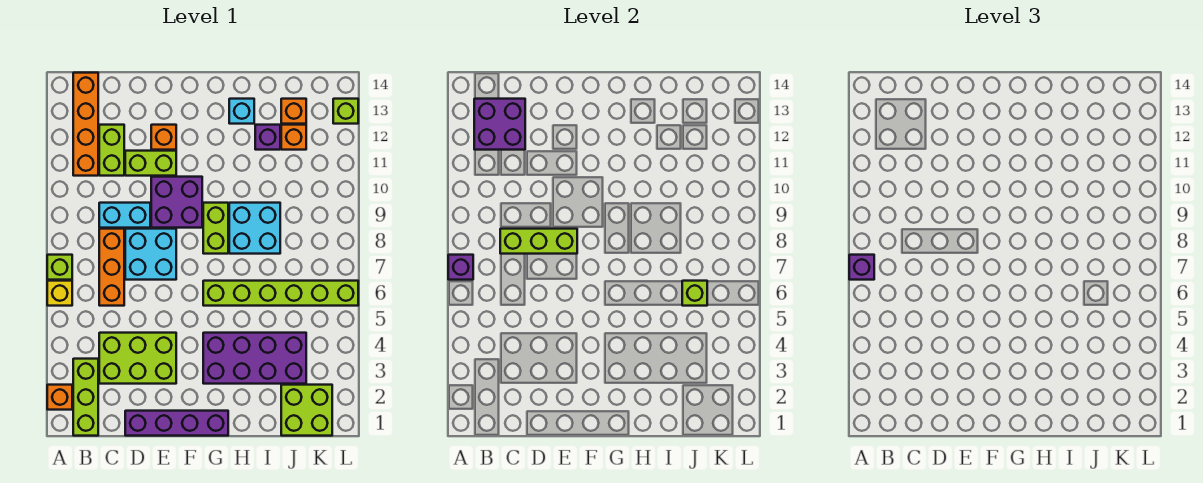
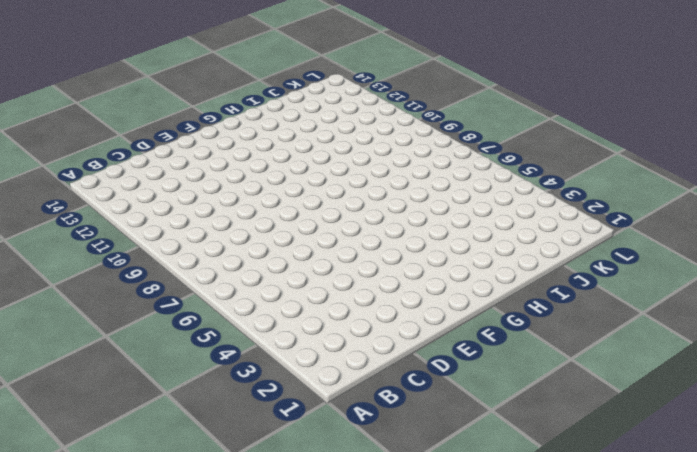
none -> orange brick A2 level 1
none -> yellow brick A6 level 1
none -> lime brick A7 level 1

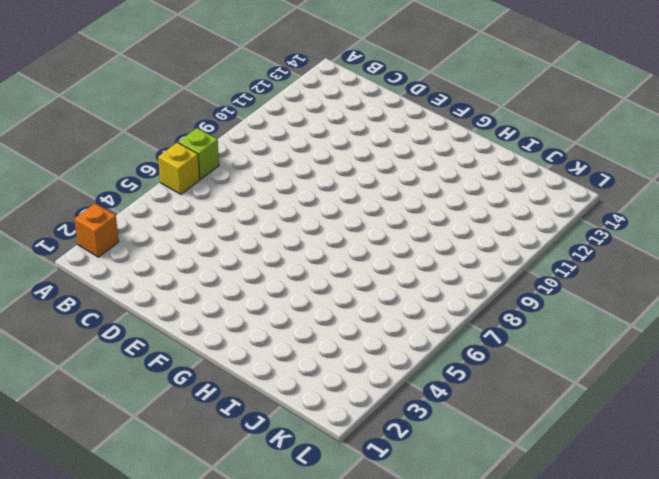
none -> lime brick B1:B3 level 1
none -> orange brick B11:B14 level 1
none -> lime brick C3:E4 level 1

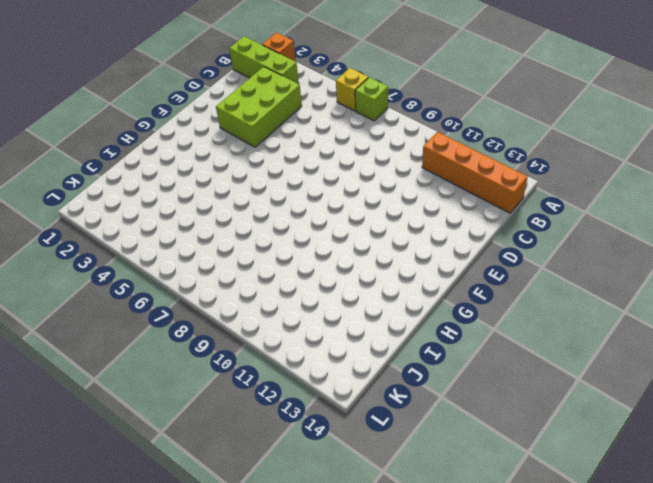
none -> orange brick C6:C8 level 1
none -> cyan brick C9:D9 level 1
none -> lime brick C11:C12 level 1

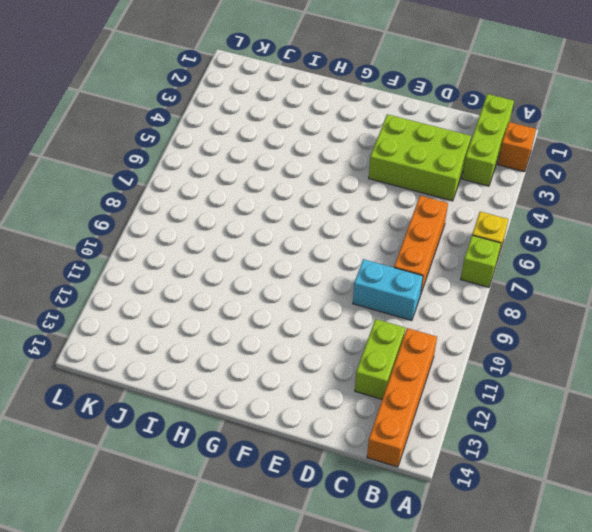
none -> purple brick D1:G1 level 1
none -> cyan brick D7:E8 level 1
none -> lime brick D11:E11 level 1

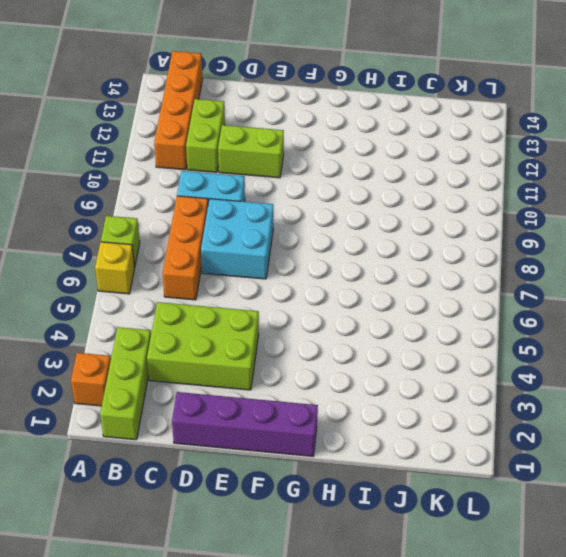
none -> purple brick E9:F10 level 1
none -> orange brick E12 level 1
none -> purple brick G3:J4 level 1

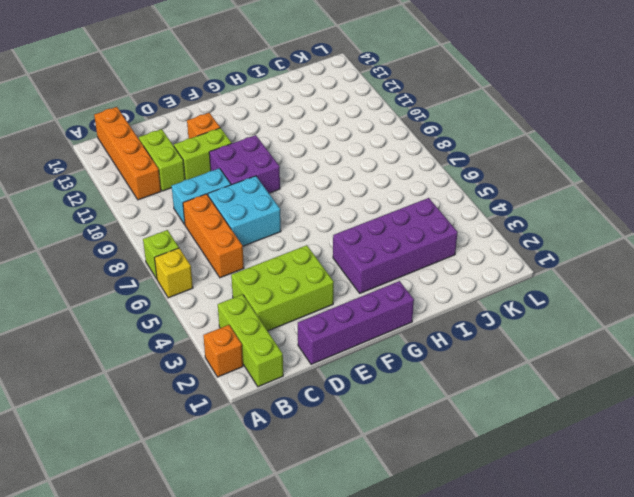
none -> lime brick G6:L6 level 1
none -> lime brick G8:G9 level 1
none -> cyan brick H8:I9 level 1

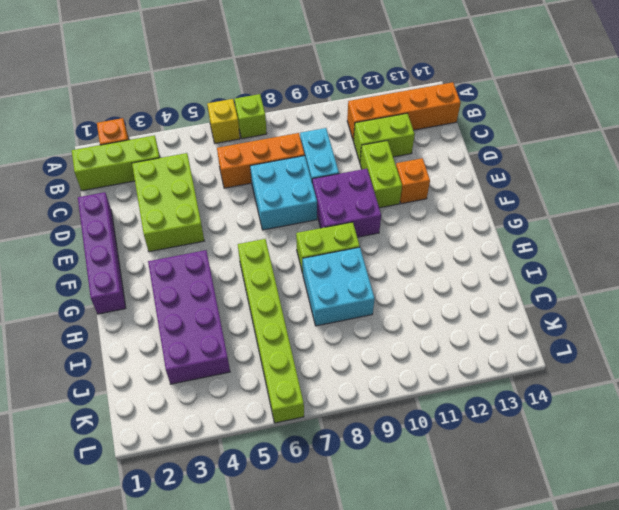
none -> cyan brick H13 level 1
none -> purple brick I12 level 1
none -> lime brick J1:K2 level 1

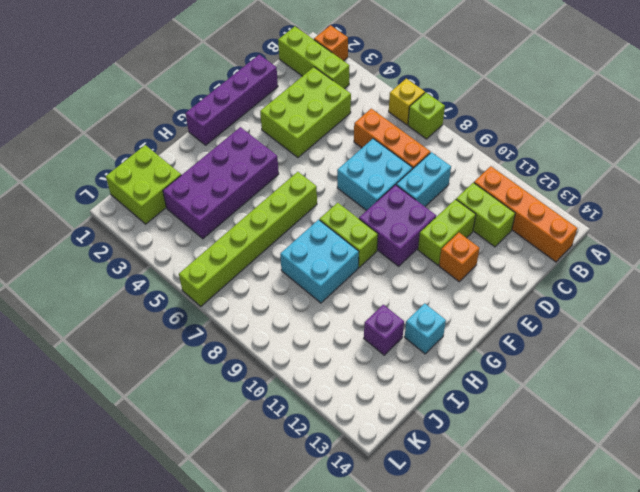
none -> orange brick J12 level 1
none -> orange brick J13 level 1
none -> lime brick L13 level 1

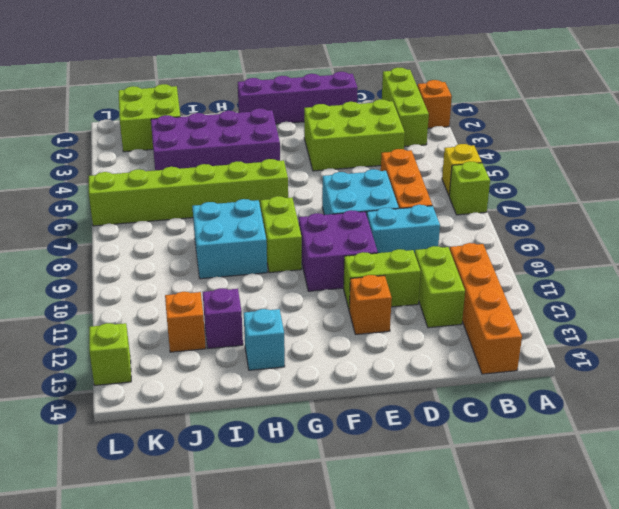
none -> orange brick J13 level 1
none -> purple brick A7 level 2
none -> purple brick B12:C13 level 2

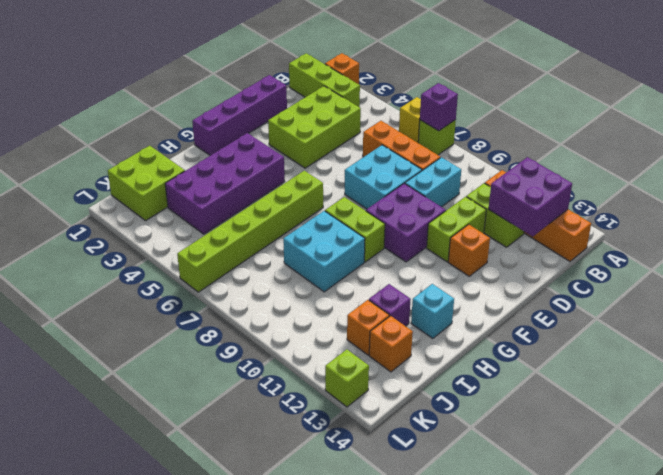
none -> lime brick C8:E8 level 2
none -> lime brick J6 level 2
none -> purple brick A7 level 3

